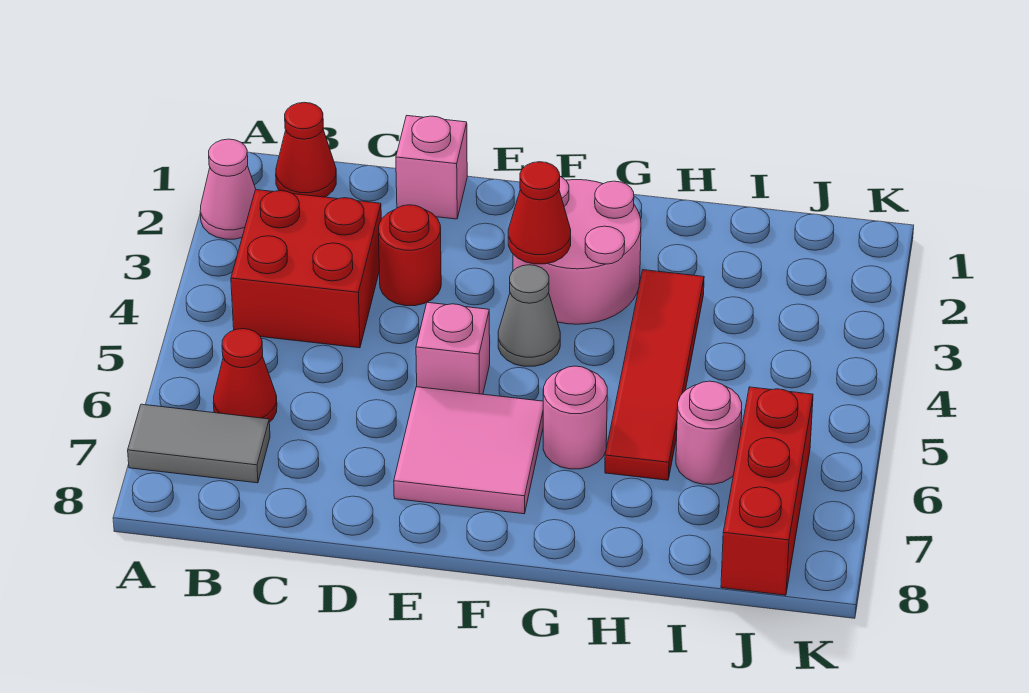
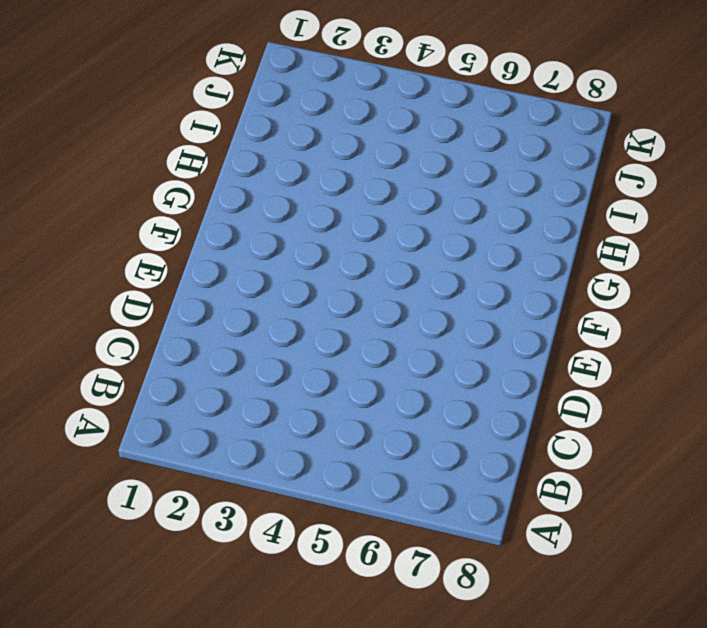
none -> pink cone A2 level 1
none -> grey tile A7:B7 level 1
none -> red cone B1 level 1

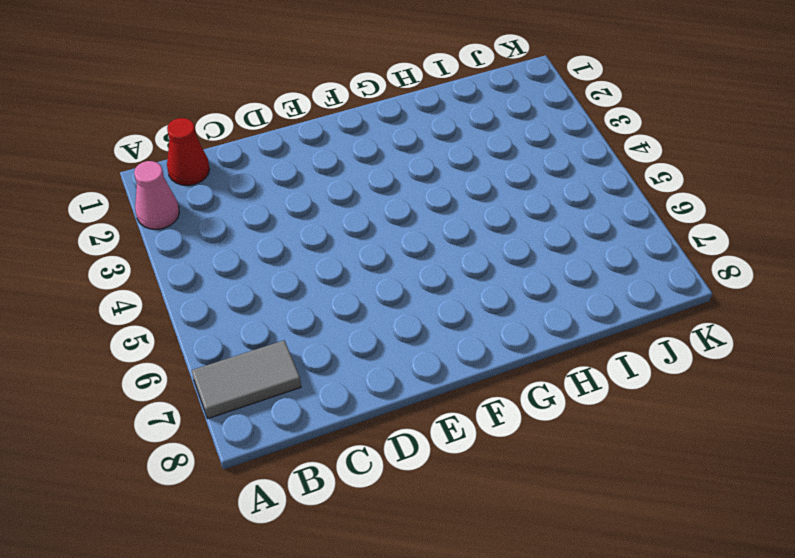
none -> red brick B3:C4 level 1
none -> red cone B6 level 1
none -> pink brick D1 level 1

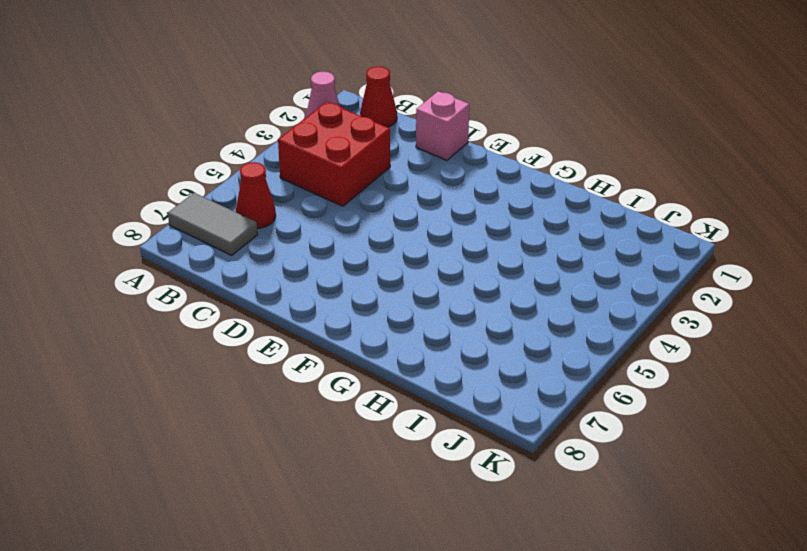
none -> red round brick D3 level 1
none -> pink brick E5 level 1
none -> pink tile E6:F7 level 1

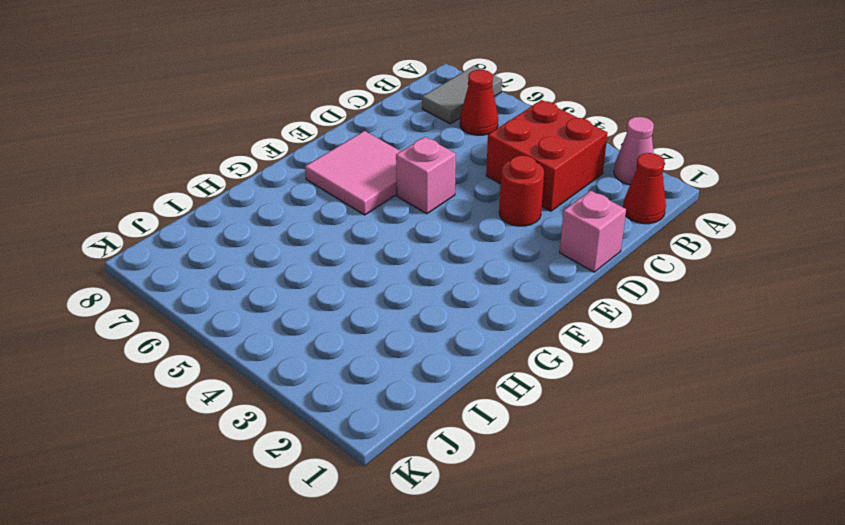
none -> pink round brick F2:G3 level 1
none -> grey cone F4 level 1
none -> pink round brick G6 level 1

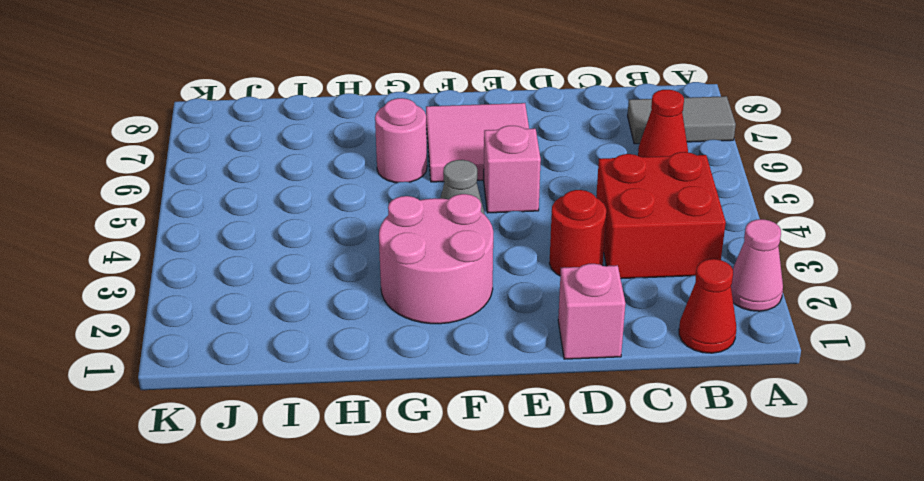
none -> red tile H3:H6 level 1
none -> pink round brick I6 level 1
none -> red brick J6:J8 level 1

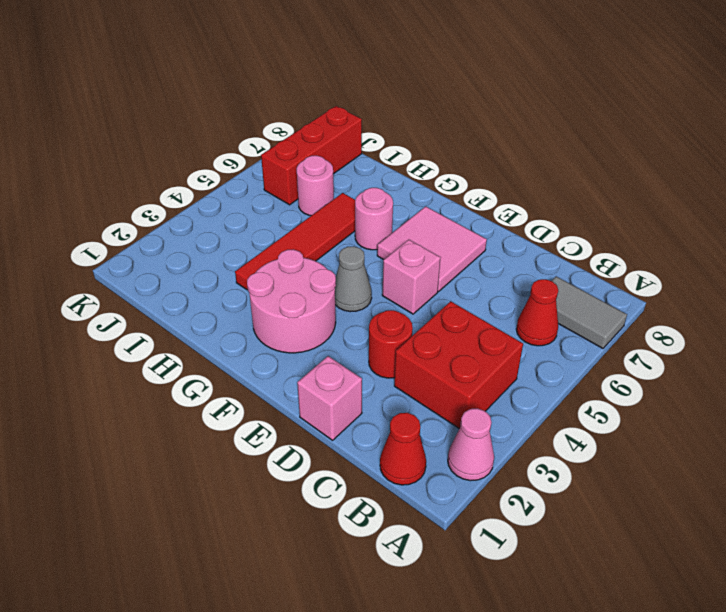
none -> red cone F3 level 2

